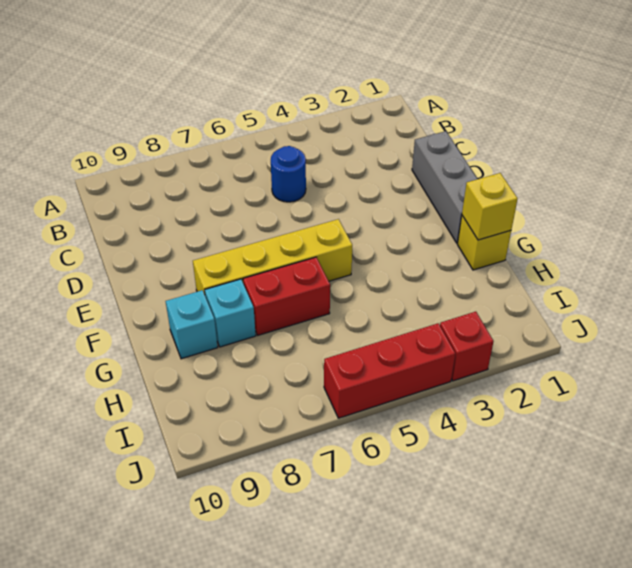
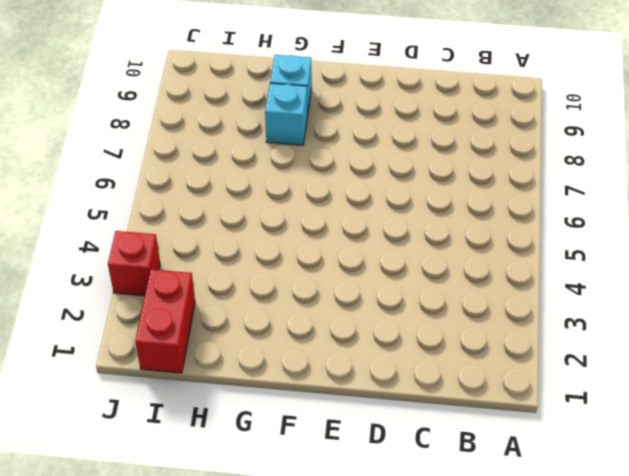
red brick I1:I2 level 1 -> red brick G6:G7 level 1
none -> blue round brick C5 level 1
none -> grey brick D1:F1 level 1

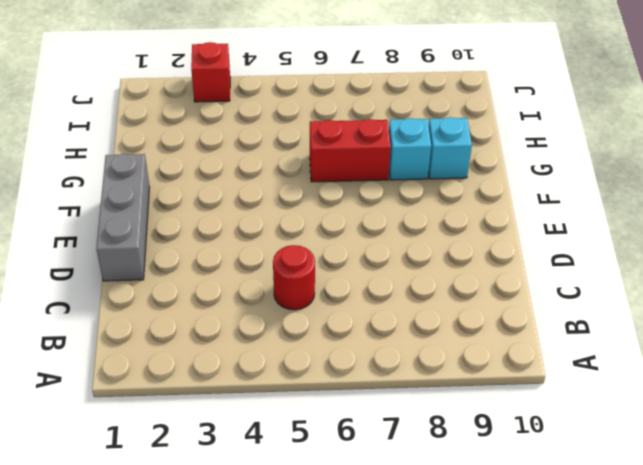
red round brick C5 level 1 -> blue round brick C5 level 1
none -> yellow brick F5:F8 level 1
none -> yellow brick G1 level 1

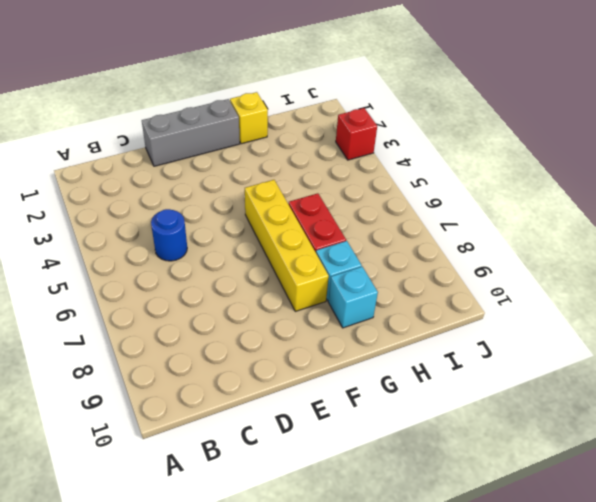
none -> red brick J4:J6 level 1
none -> yellow brick G1 level 2

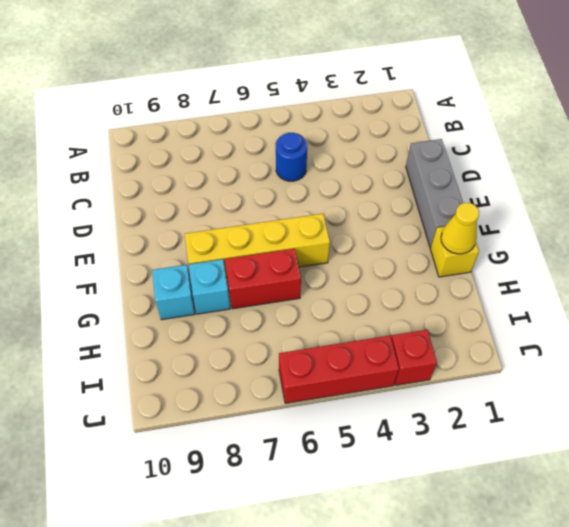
yellow cone G1 level 2 -> yellow brick G1 level 2

